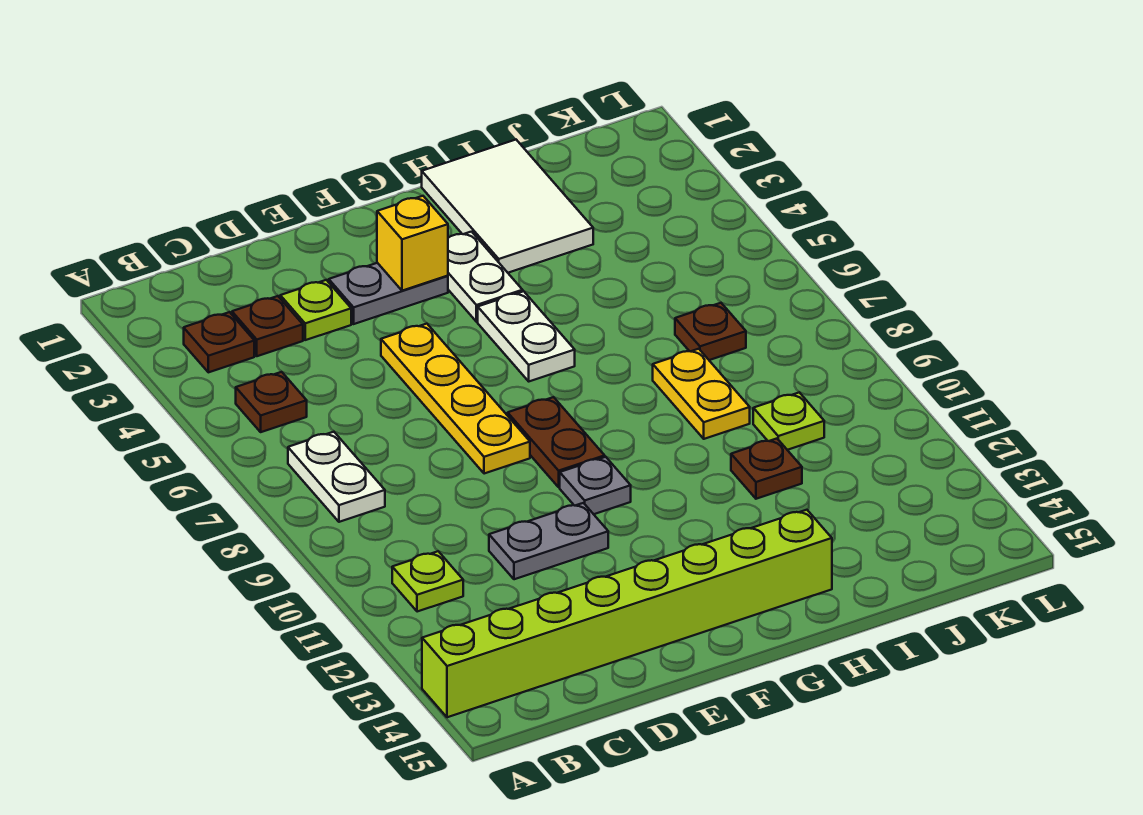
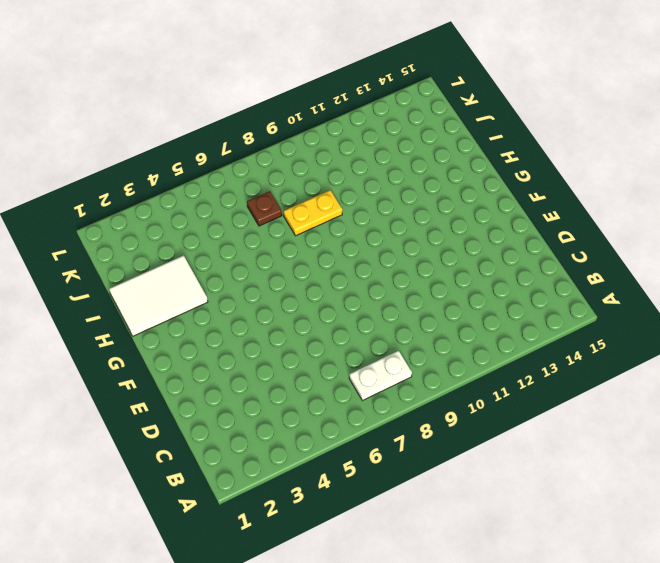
none -> lime brick A14:H14 level 1
none -> brown plate B3 level 1
none -> brown plate B5 level 1

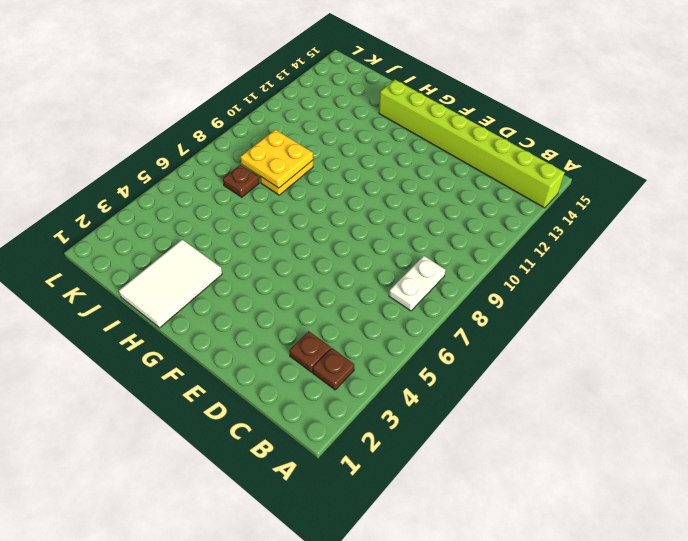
yellow plate I8:J9 level 2 -> none
none -> brown plate B5 level 1
none -> lime plate B11 level 1
none -> lime plate D3 level 1

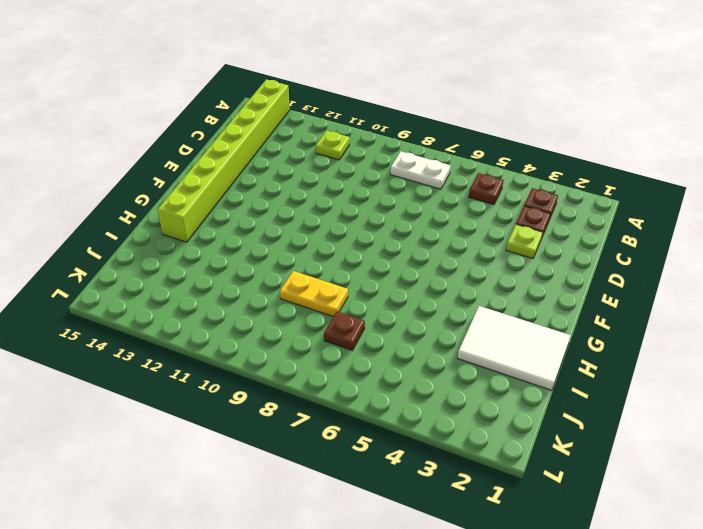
none -> grey plate D11:E11 level 1
none -> grey plate E3:F3 level 1
none -> yellow plate E5:E8 level 1

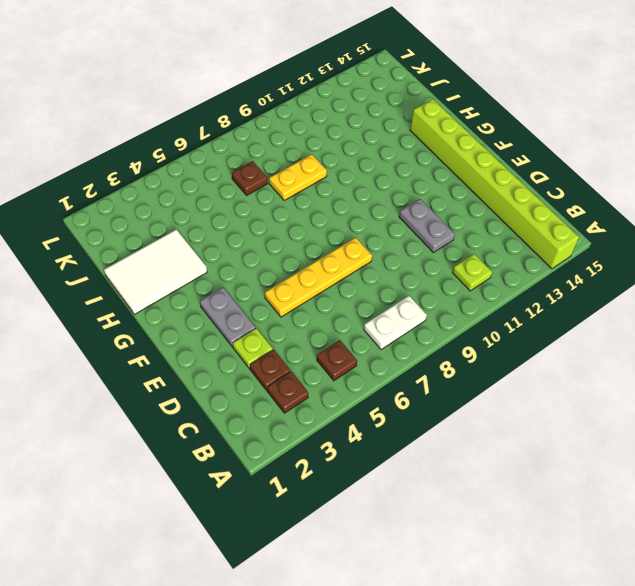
none -> brown plate F8:F9 level 1
none -> grey plate F10 level 1
none -> white plate G3:G4 level 1

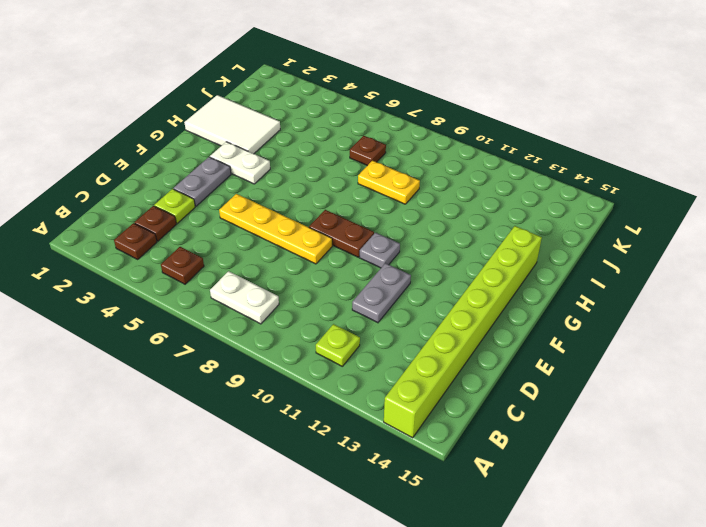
none -> white plate G5:G6 level 1
none -> brown plate I11 level 1
none -> lime plate J10 level 1

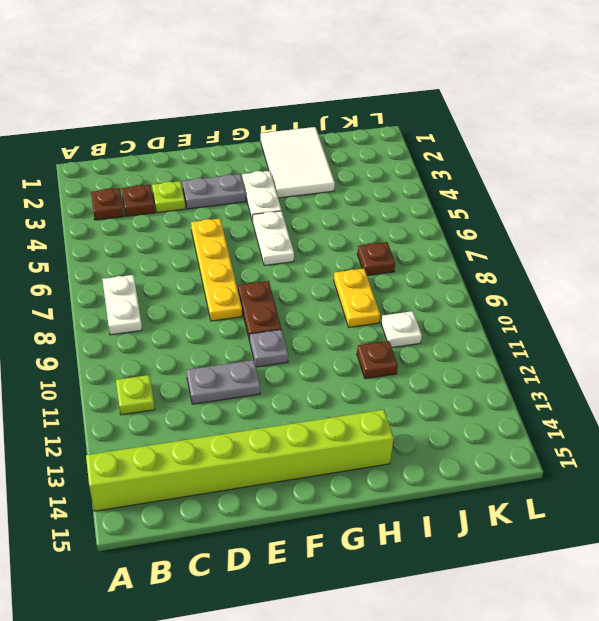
white plate J10 level 1 -> lime plate J10 level 1
none -> brown plate B5 level 1
none -> yellow brick F3 level 2

